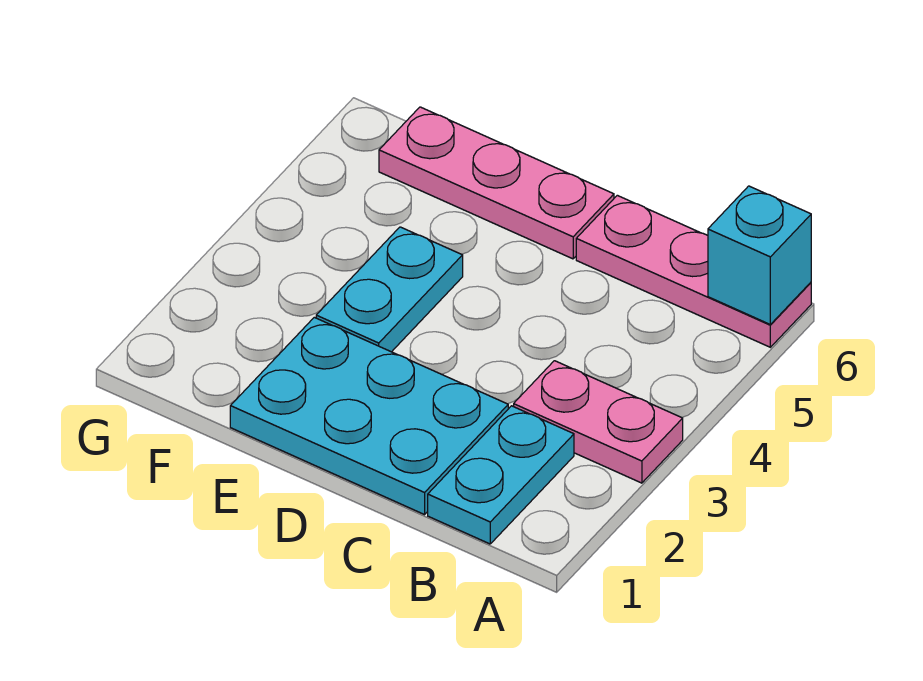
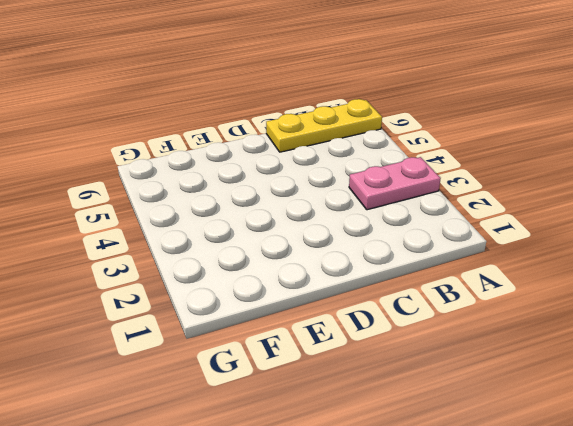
yellow plate A6:C6 level 1 -> pink plate A6:C6 level 1
none -> cyan plate B1:B2 level 1
none -> cyan plate C1:E2 level 1

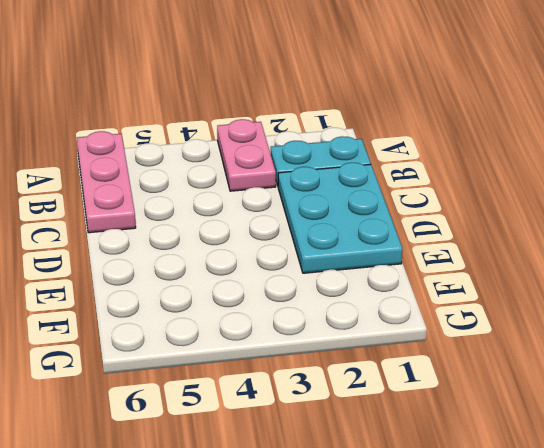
none -> pink plate D6:F6 level 1
none -> cyan plate E3:E4 level 1

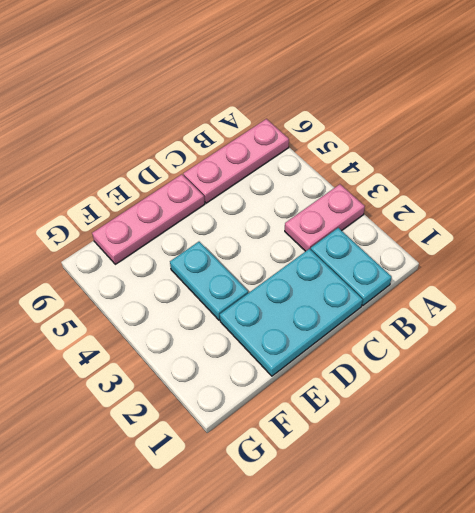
none -> cyan brick A6 level 2

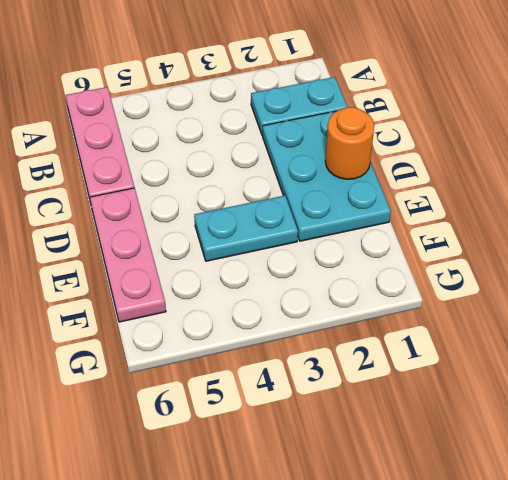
orange round brick D1 level 2 -> none
none -> pink plate A3:B3 level 1
none -> cyan brick A6 level 2

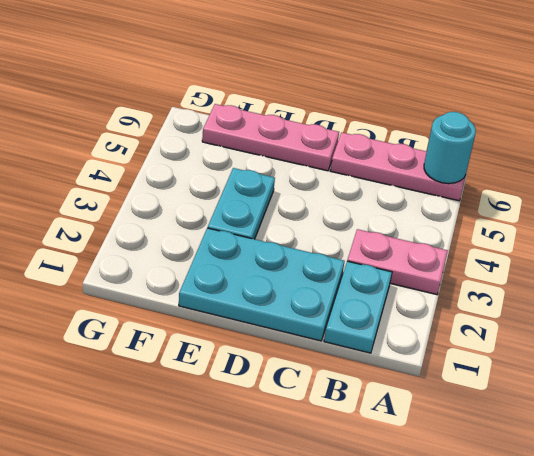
cyan round brick A6 level 2 -> cyan brick A6 level 2

